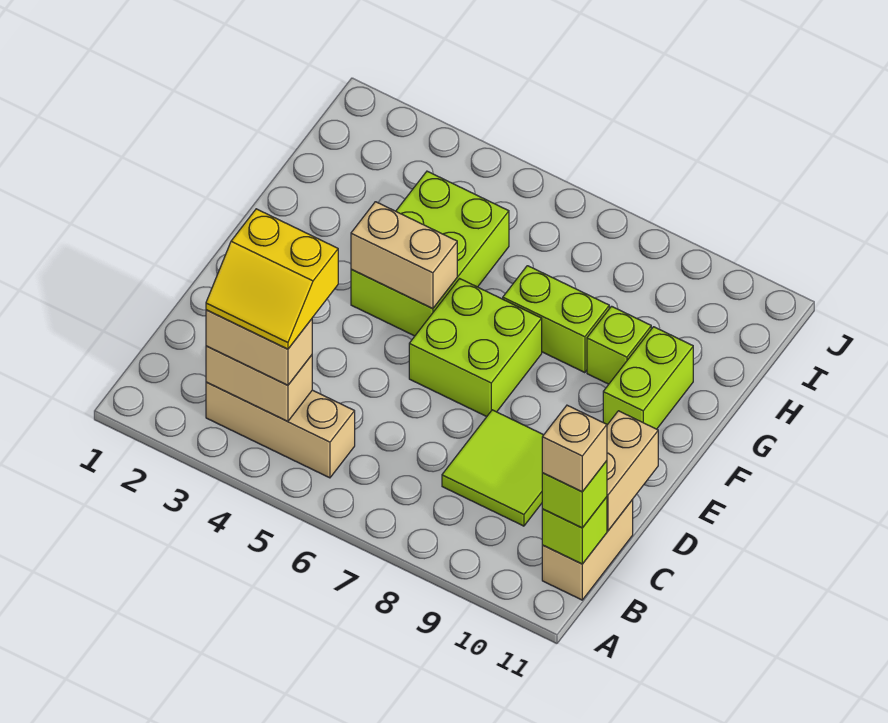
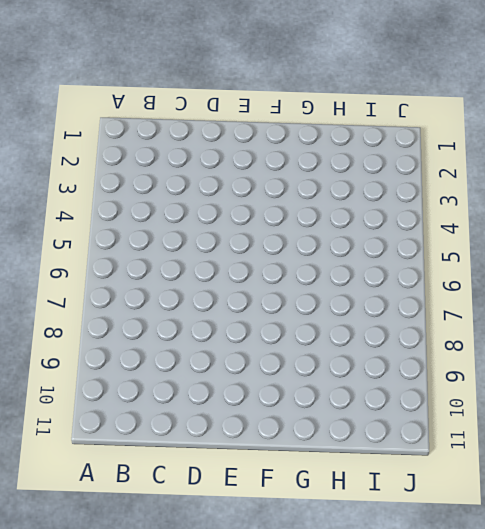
none -> tan brick B3:B5 level 1
none -> tan brick B11:C11 level 1
none -> lime tile C8:D9 level 1

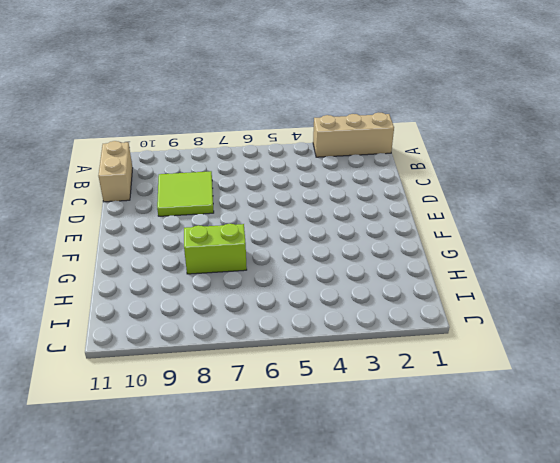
tan brick A1:A3 level 1 -> tan brick B3:B5 level 1
none -> lime brick E6:F7 level 1
none -> lime brick F4:H5 level 1
none -> lime brick F10:G10 level 1

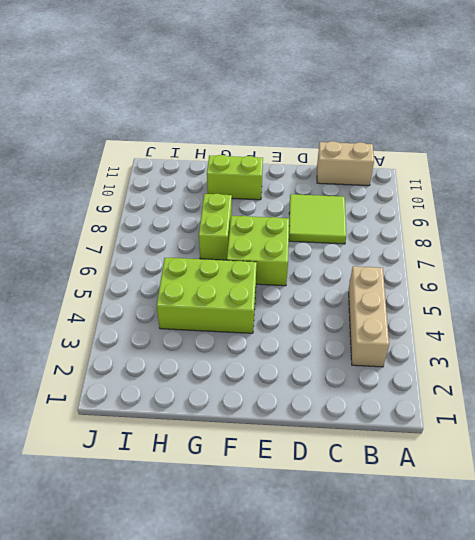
none -> lime brick G9 level 1
none -> tan brick B3:B4 level 2
none -> lime brick B11 level 2

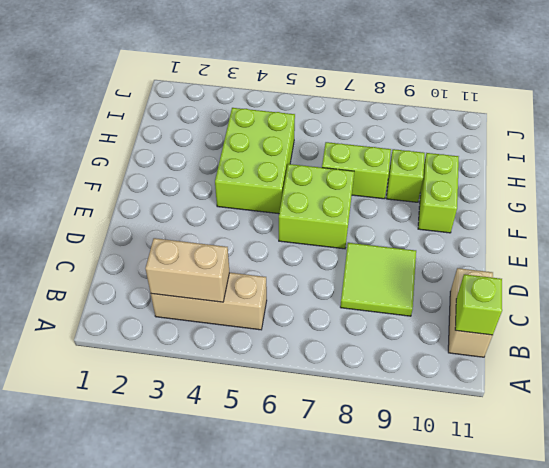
none -> tan brick C11:D11 level 2
none -> tan brick F4:F5 level 2
none -> tan brick B3:B4 level 3

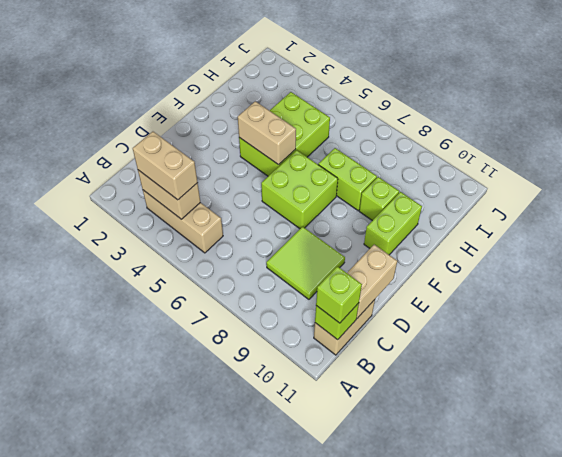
none -> yellow slope B3:C4 level 4 top C
none -> tan brick B11 level 4

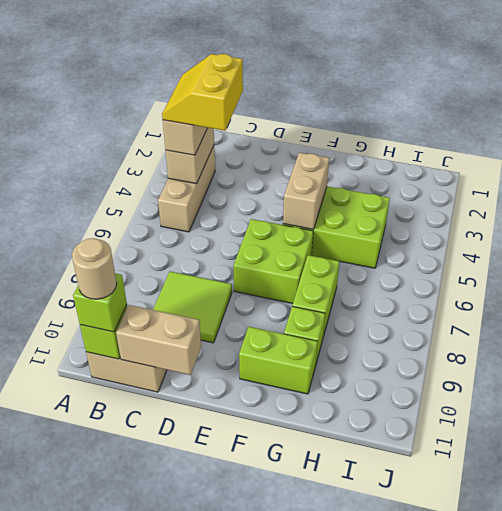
tan round brick B11 level 4 -> tan brick B11 level 4

